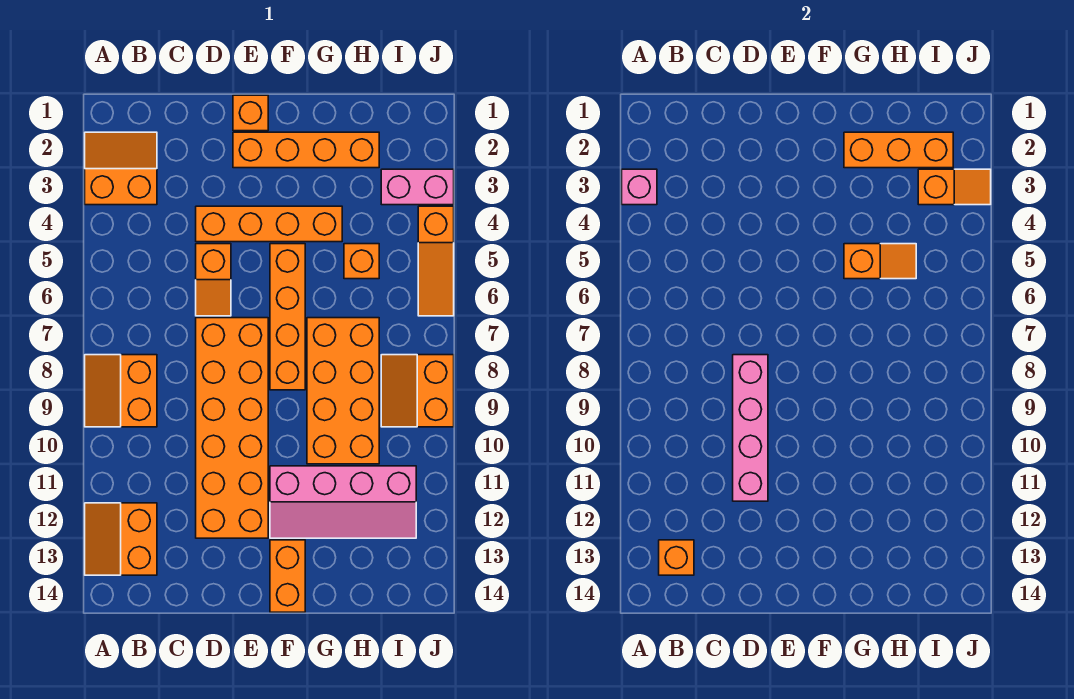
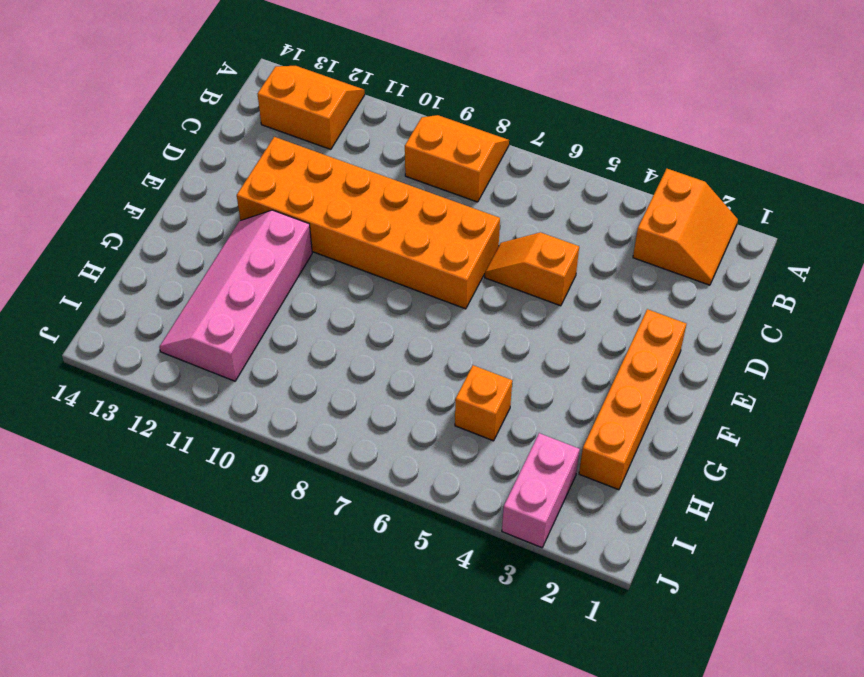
none -> orange brick D4:G4 level 1
none -> orange brick E1 level 1
none -> orange brick F5:F8 level 1

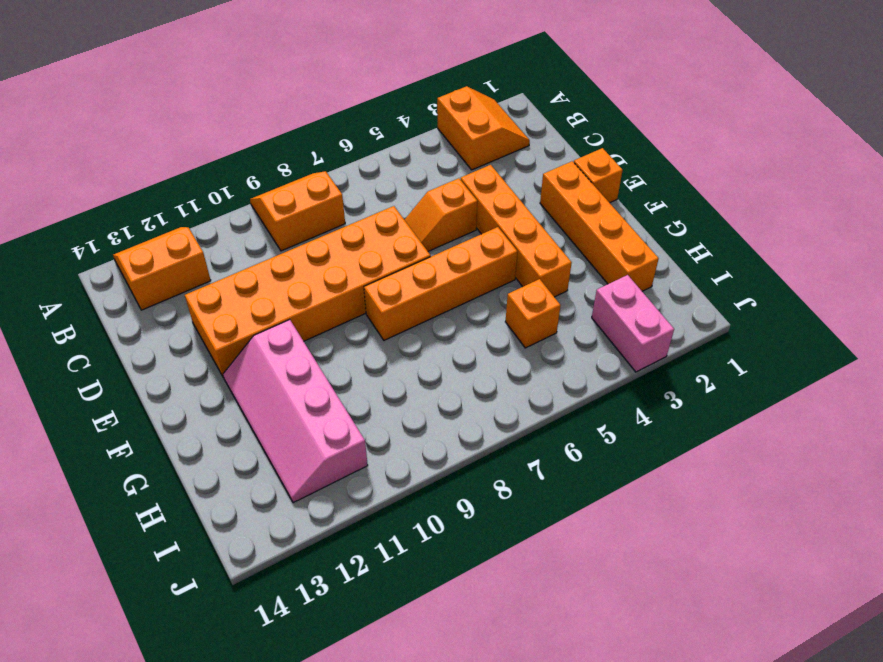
none -> orange brick F13:F14 level 1
none -> orange brick G7:H10 level 1
none -> orange slope I8:J9 level 1 top J

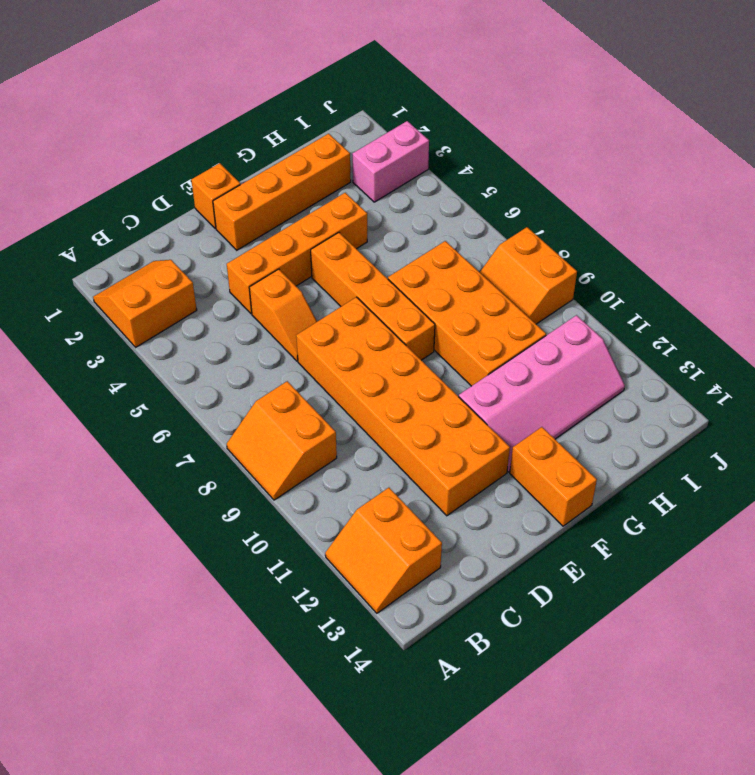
none -> orange brick H5 level 1
none -> orange slope J4:J6 level 1 top 4
none -> pink brick A3 level 2

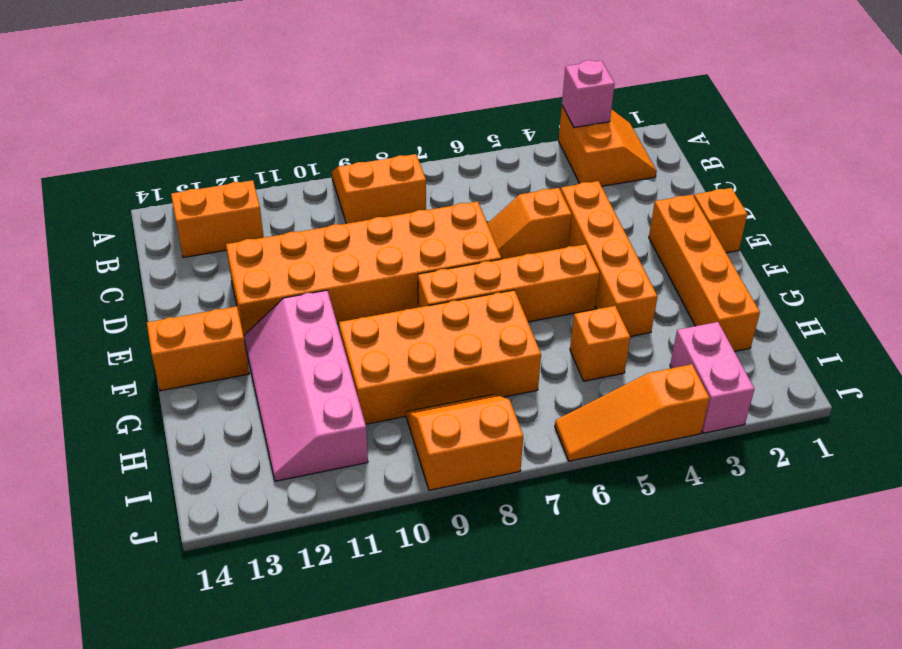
none -> orange brick B13 level 2
none -> pink brick D8:D11 level 2
none -> orange brick G2:I2 level 2

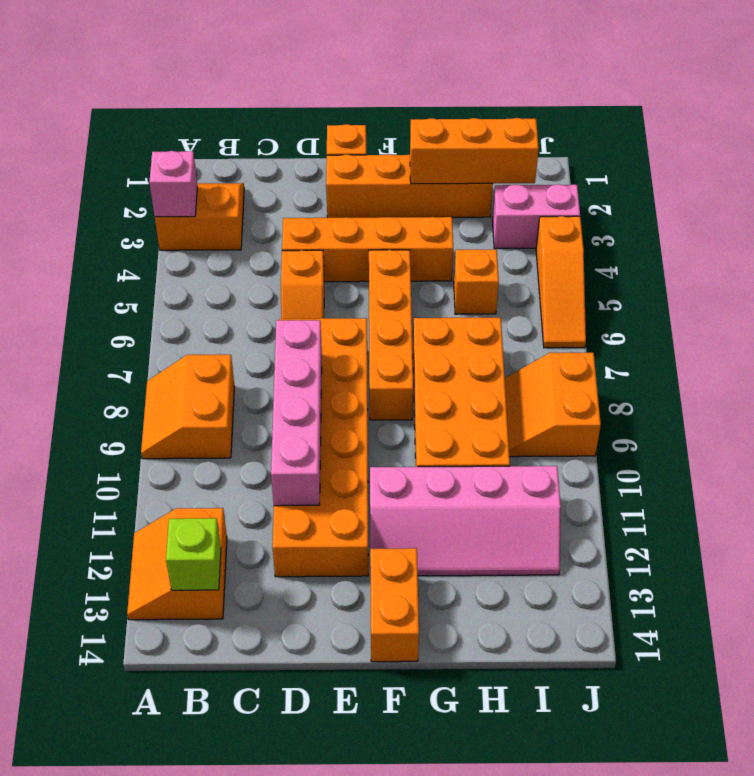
lime brick B13 level 2 -> orange brick B13 level 2
none -> orange slope G5:H5 level 2 top G
none -> orange slope I3:J3 level 2 top I

